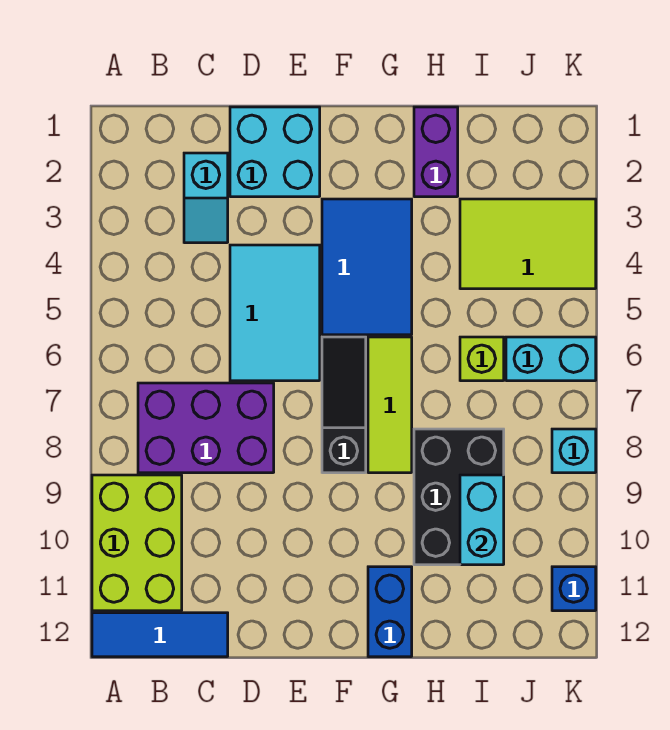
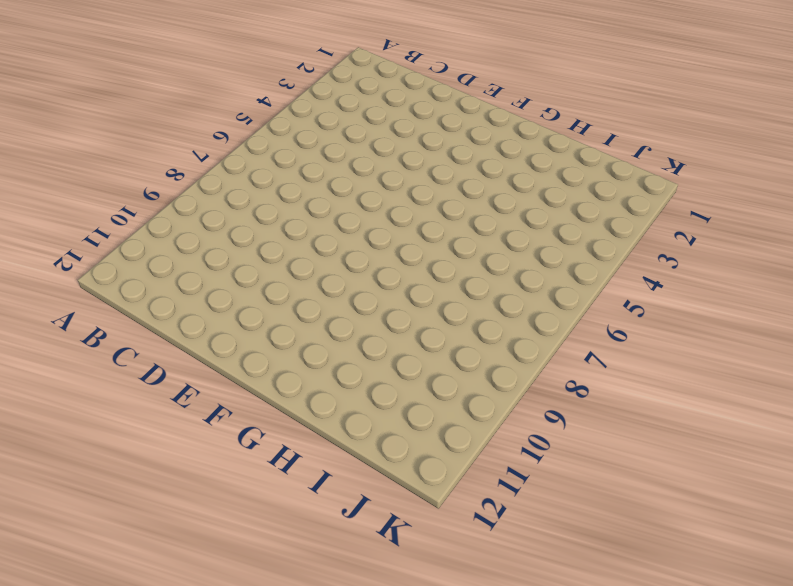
none -> lime brick A9:B11 level 1
none -> blue tile A12:C12 level 1
none -> purple brick B7:D8 level 1

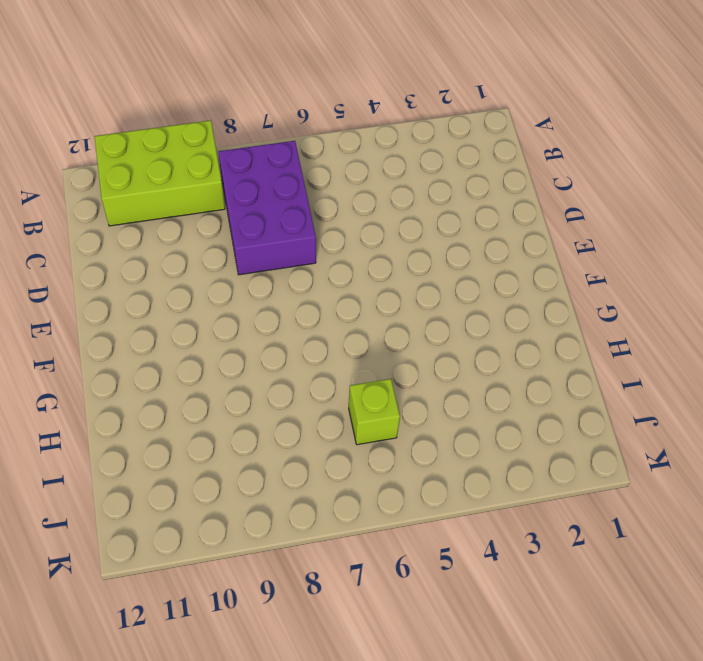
none -> blue tile A12:C12 level 1
none -> cyan slope C2:C3 level 1 top 2
none -> cyan brick D1:E2 level 1

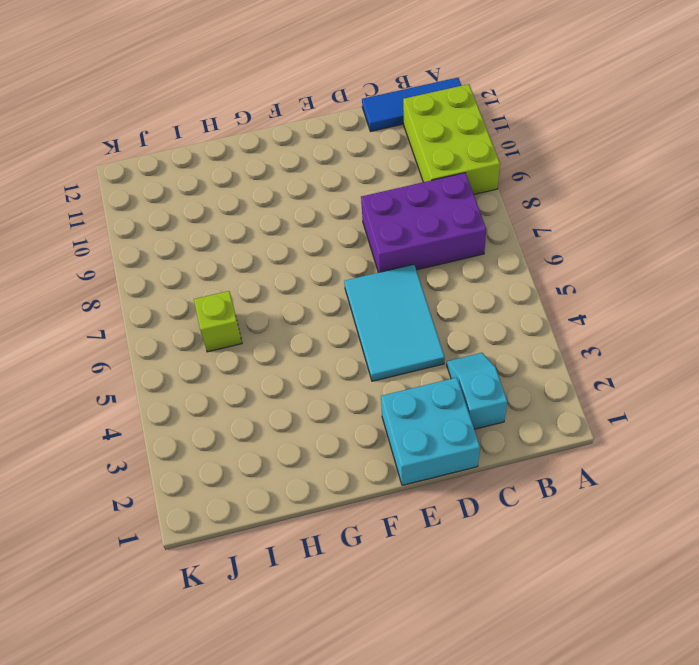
none -> blue tile F3:G5 level 1
none -> black slope F6:F8 level 1 top 8
none -> lime tile G6:G8 level 1

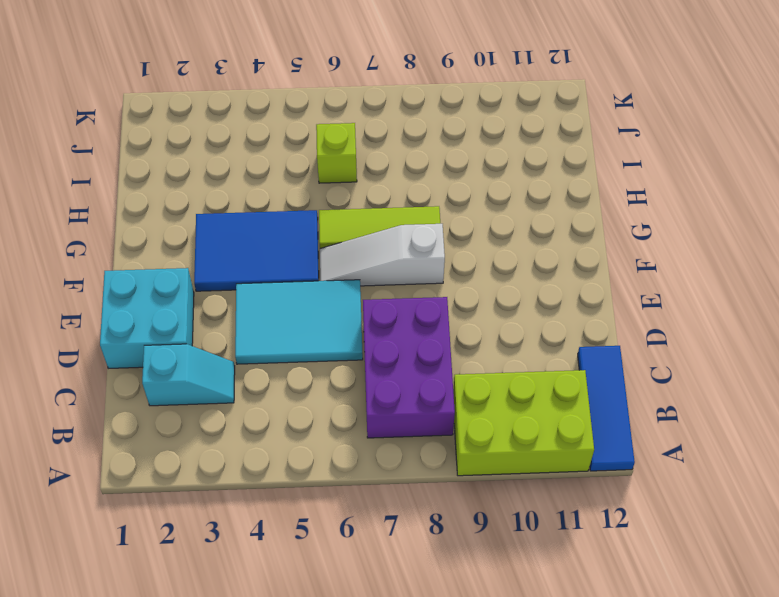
white slope F6:F8 level 1 top 8 -> black slope F6:F8 level 1 top 8
none -> blue brick G11:G12 level 1
none -> purple brick H1:H2 level 1
none -> black brick H8:I10 level 1

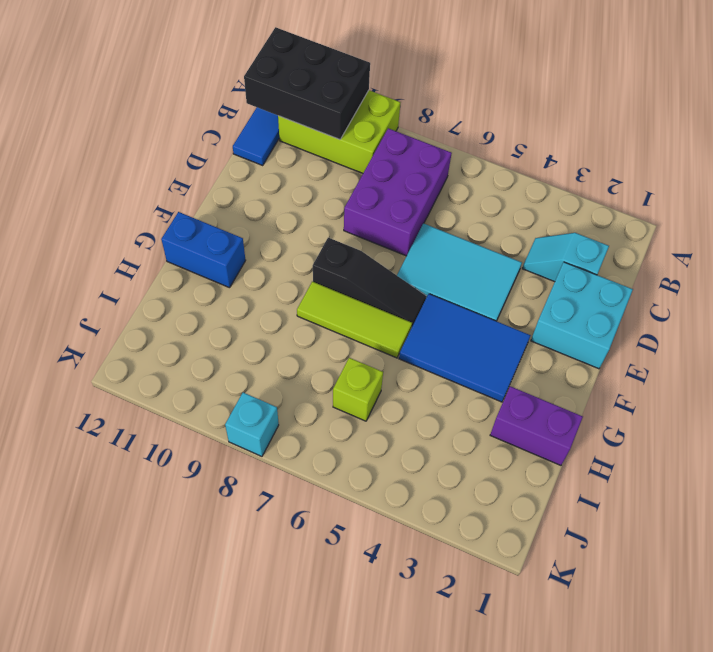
black brick A10:B12 level 2 -> black brick H8:I10 level 1
none -> lime tile I3:K4 level 1
none -> cyan brick J6:K6 level 1
none -> blue brick K11 level 1

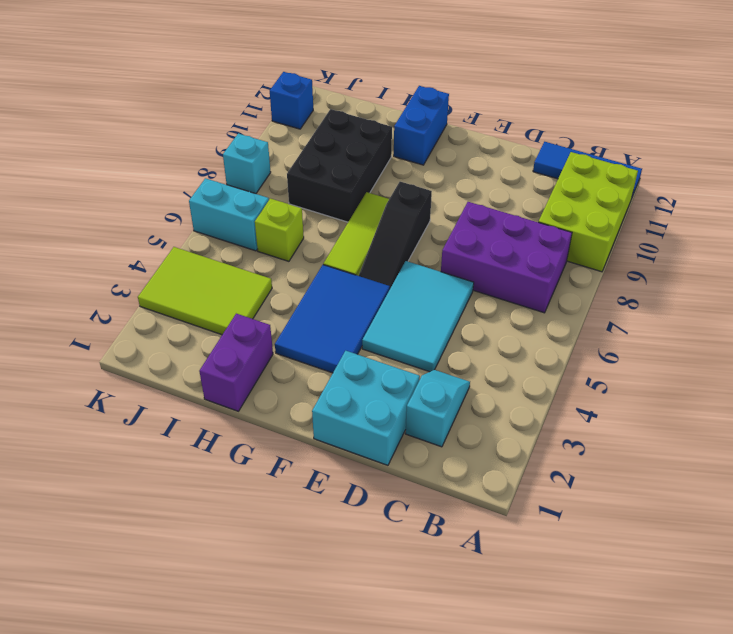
none -> cyan brick I9:I10 level 2

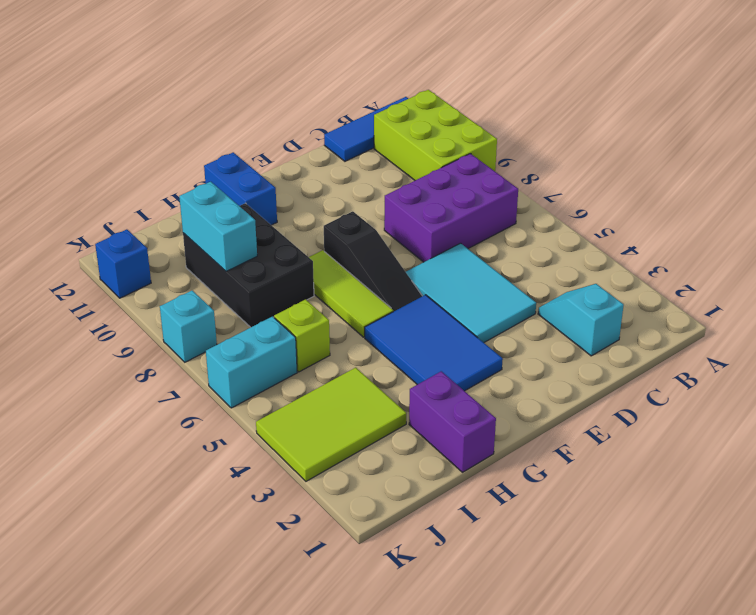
none -> cyan brick D1:E2 level 1

